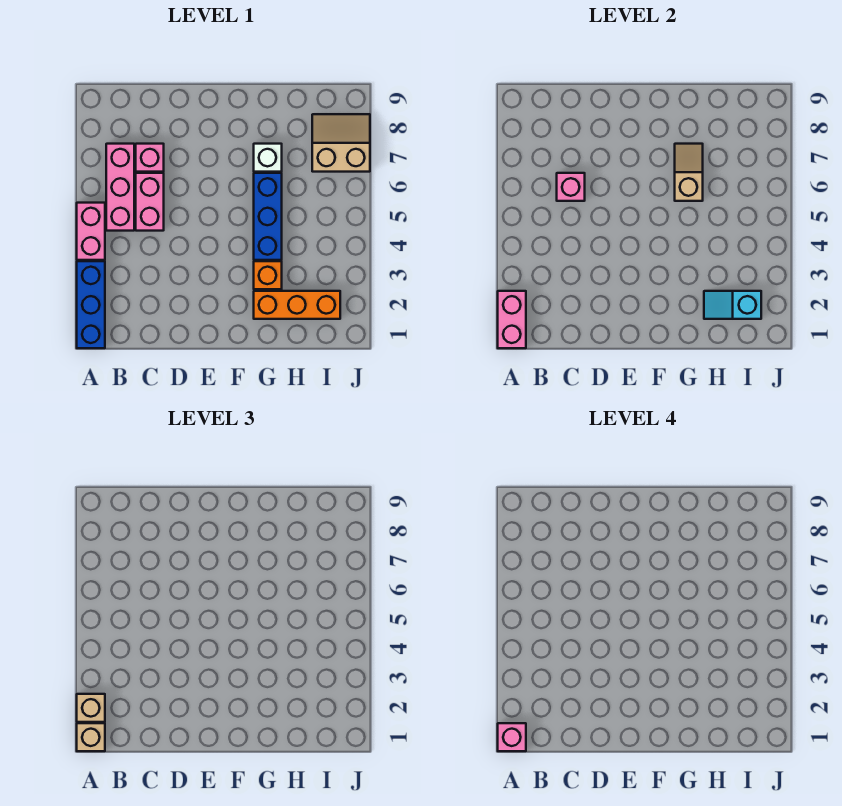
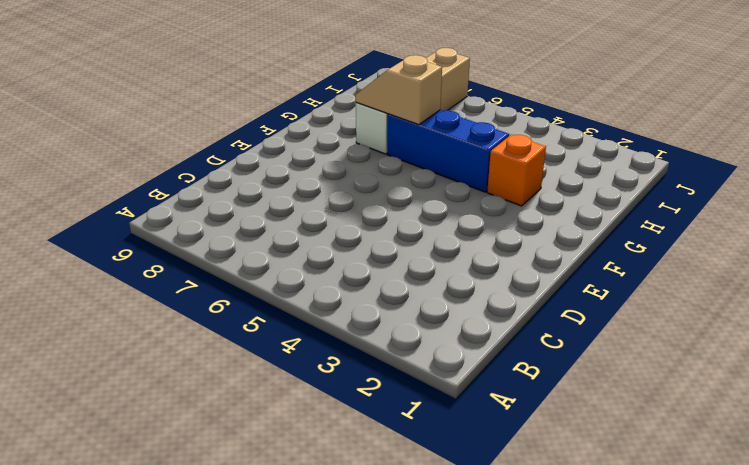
none -> blue brick A1:A3 level 1
none -> pink brick A4:A5 level 1
none -> pink brick B5:B7 level 1

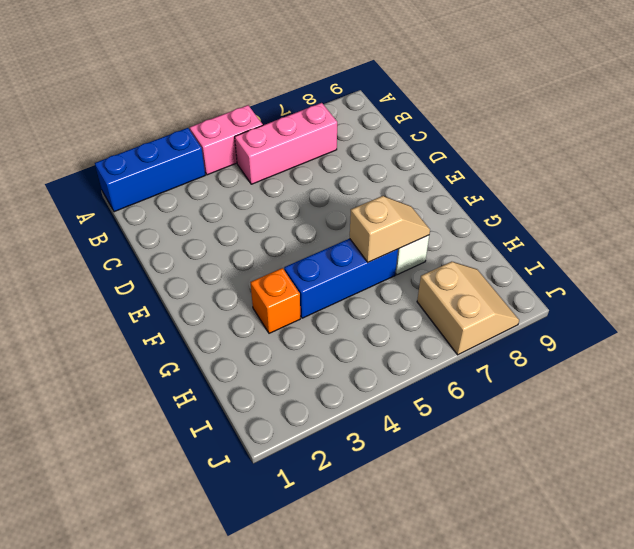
none -> pink brick C5:C6 level 1
none -> pink brick C7 level 1
none -> orange brick G2:I2 level 1

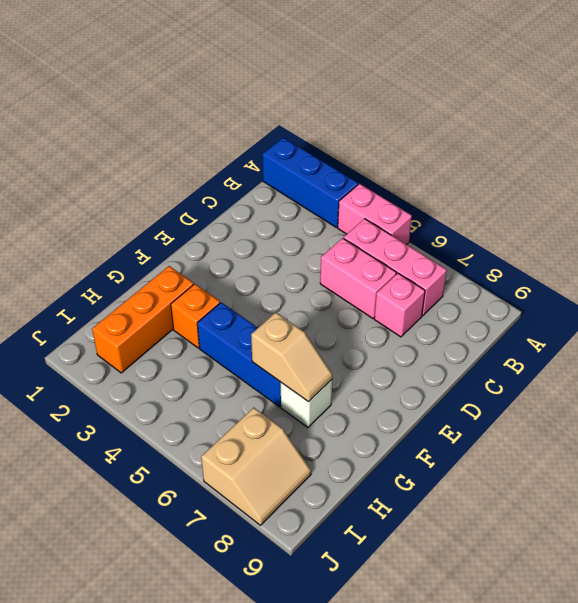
none -> pink brick A1:A2 level 2
none -> pink brick C6 level 2
none -> cyan slope H2:I2 level 2 top I

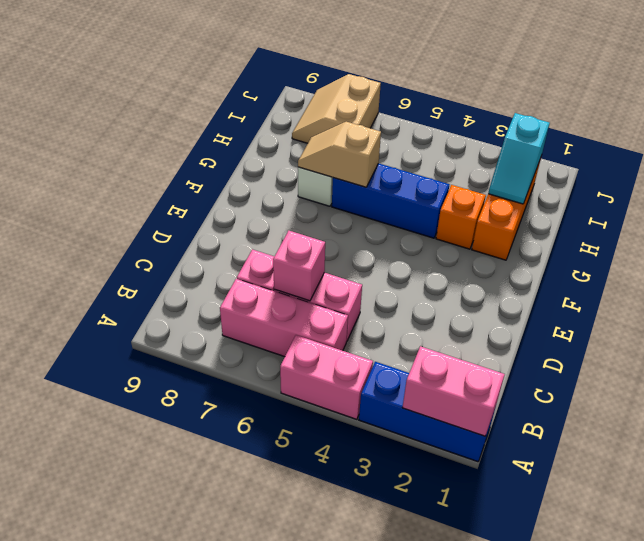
none -> tan brick A1 level 3
none -> tan brick A2 level 3
none -> pink brick A1 level 4

